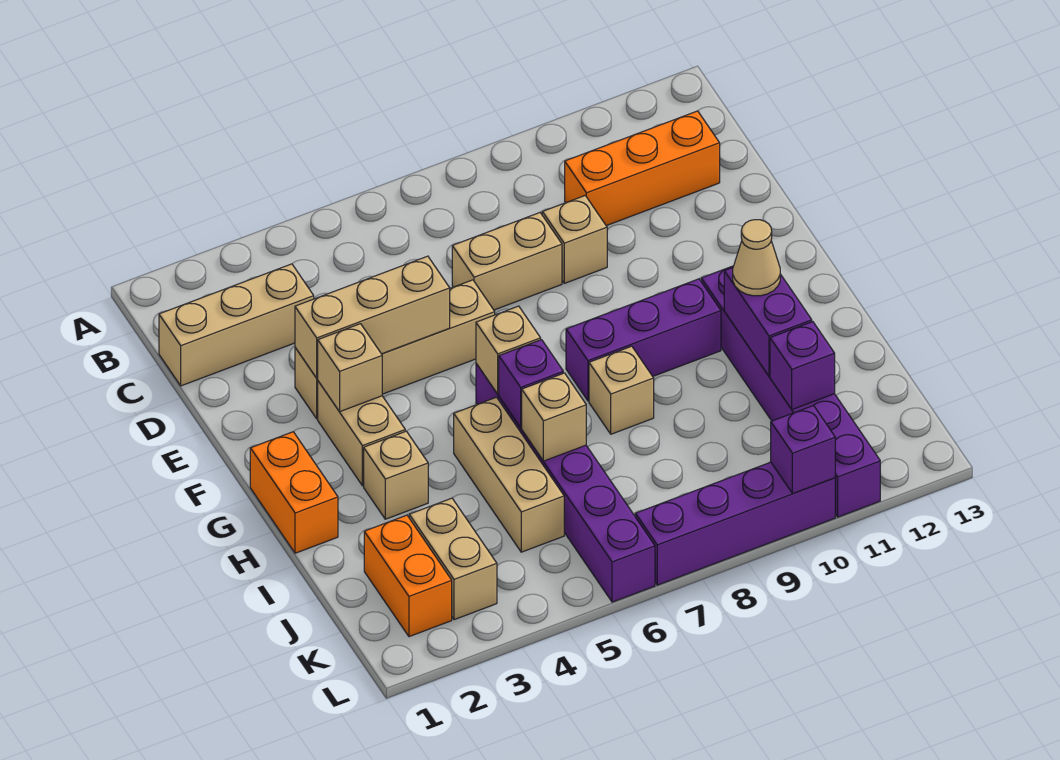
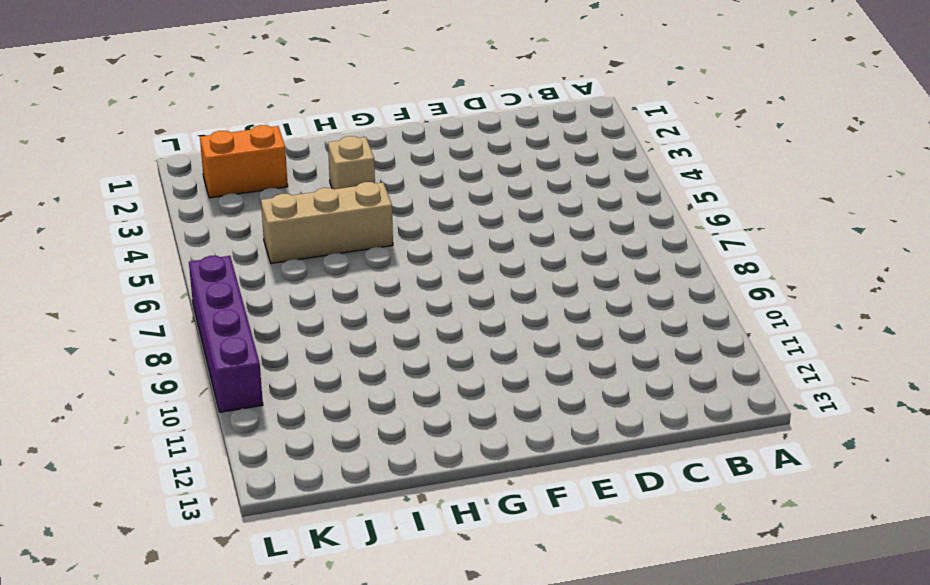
none -> tan brick C1:C3 level 1
none -> orange brick C10:C12 level 1
none -> tan brick D7:D8 level 1

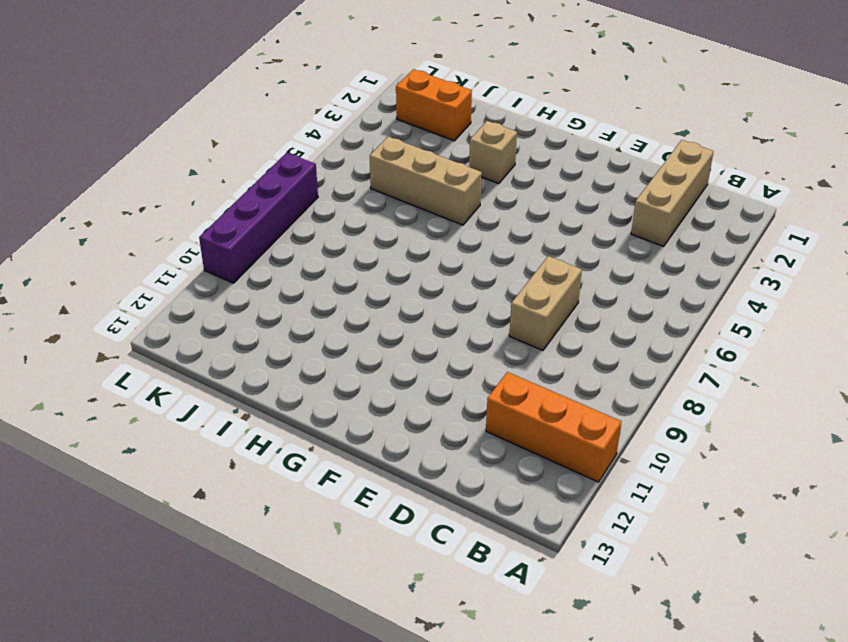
orange brick A11:C11 level 1 -> orange brick C10:C12 level 1
none -> tan brick D9 level 1
none -> tan brick E3:E6 level 1
none -> tan brick F3:G3 level 1

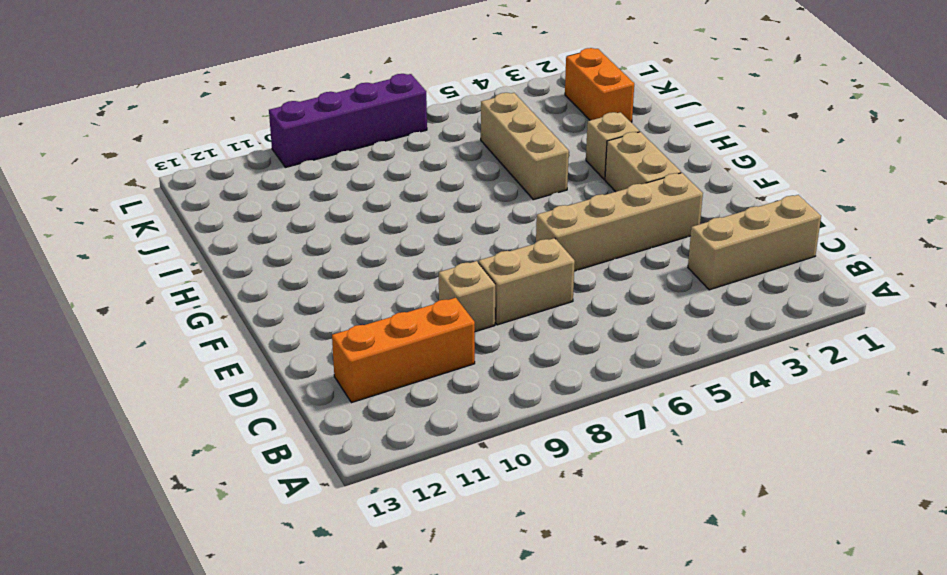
none -> orange brick G1:H1 level 1
none -> purple brick G6:L6 level 1
none -> purple brick G8:G10 level 1

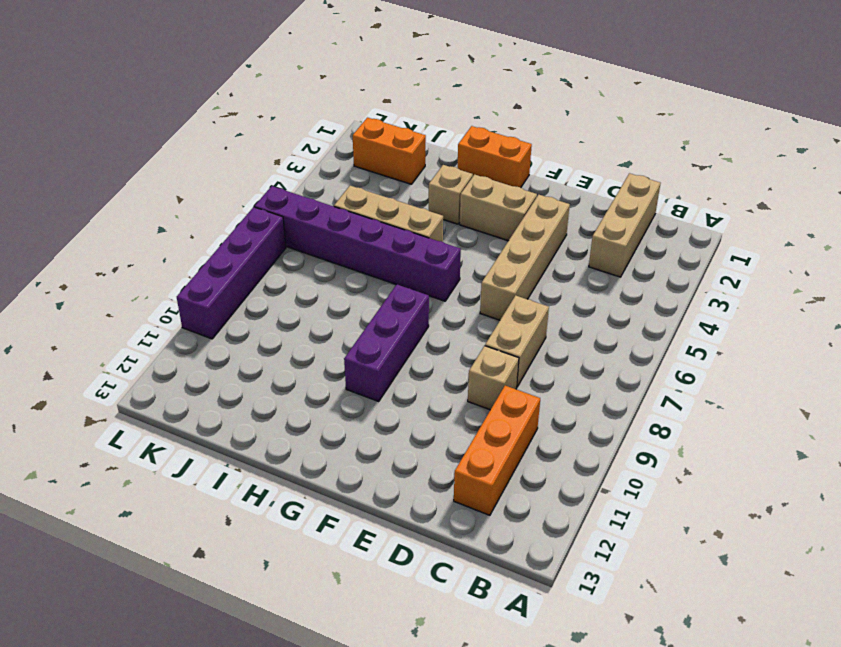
none -> purple brick G11:L11 level 1
none -> tan brick H8 level 1
none -> tan brick J3:K3 level 1

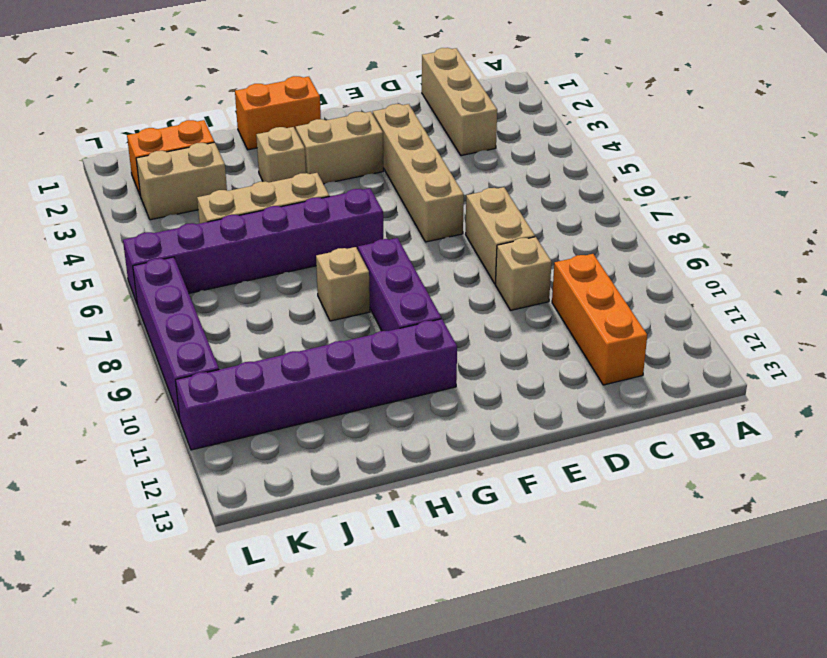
none -> tan brick E3:E5 level 2
none -> tan brick F3 level 2
none -> tan brick G6 level 2

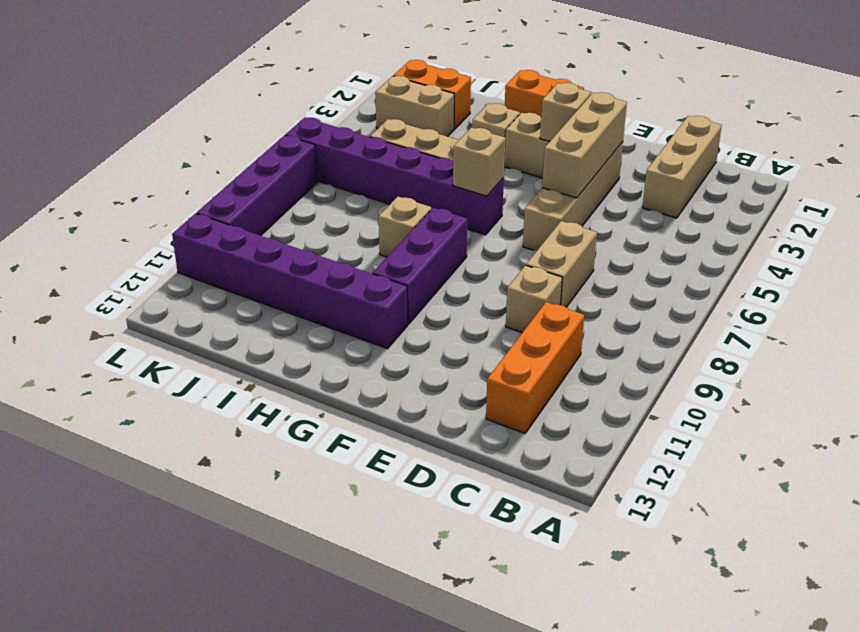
none -> purple brick H6 level 2
none -> purple brick H11:I11 level 2
none -> tan brick I6 level 2

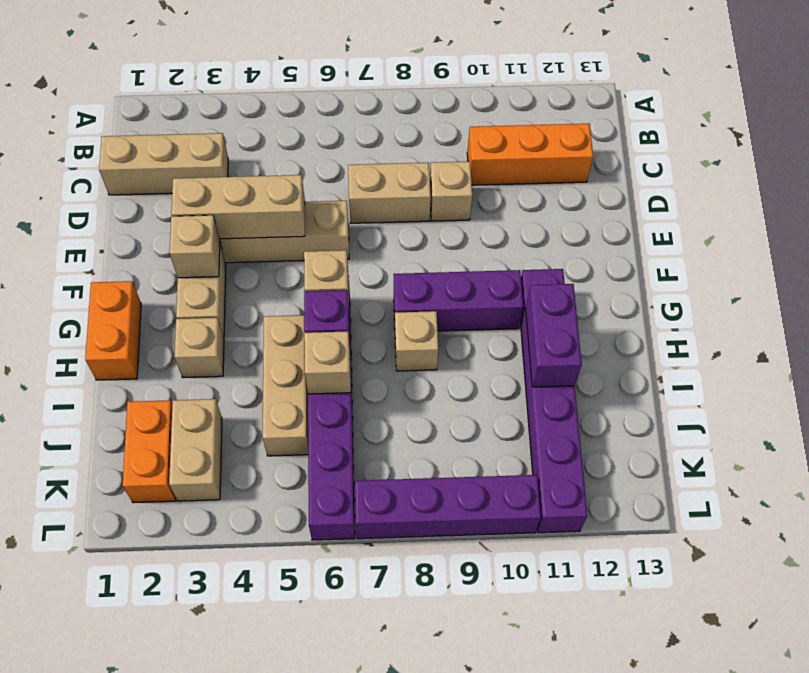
none -> purple brick J11 level 2
none -> purple brick L10 level 2
none -> tan cone H11 level 3

